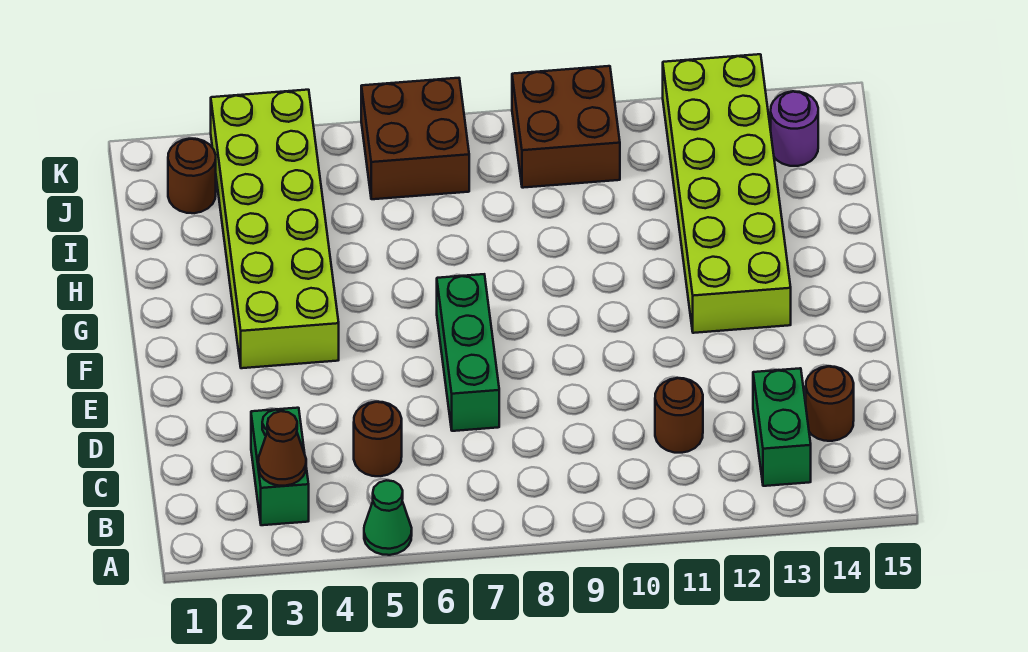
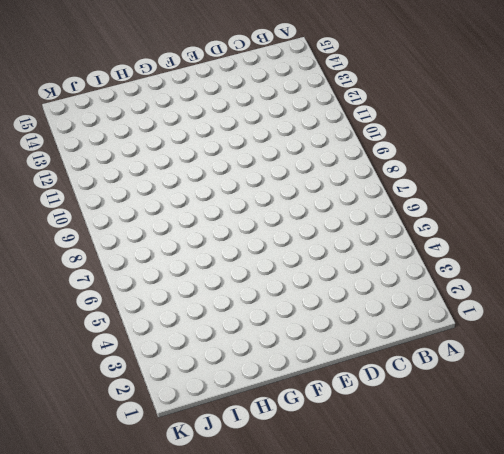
none -> green cone A5 level 1
none -> green brick B3:C3 level 1
none -> green brick B13:C13 level 1

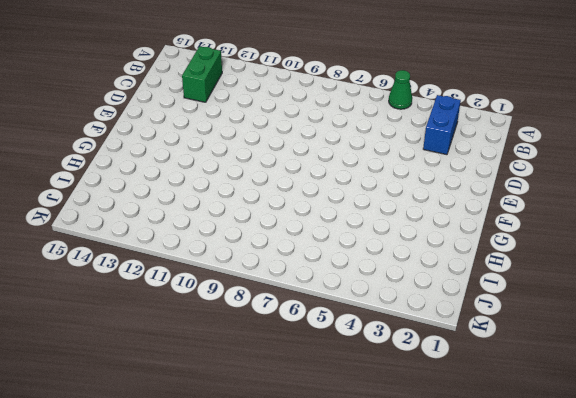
blue brick B3:C3 level 1 -> green brick B3:C3 level 1
none -> brown round brick C5 level 1
none -> brown round brick C11 level 1
none -> brown round brick C14 level 1

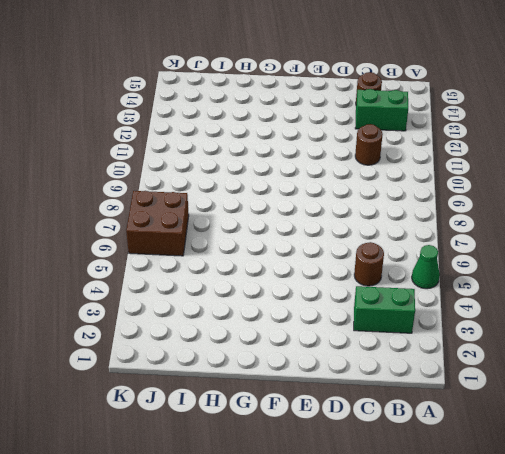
none -> green brick D7:F7 level 1
none -> lime brick F3:K4 level 1
none -> lime brick F12:K13 level 1

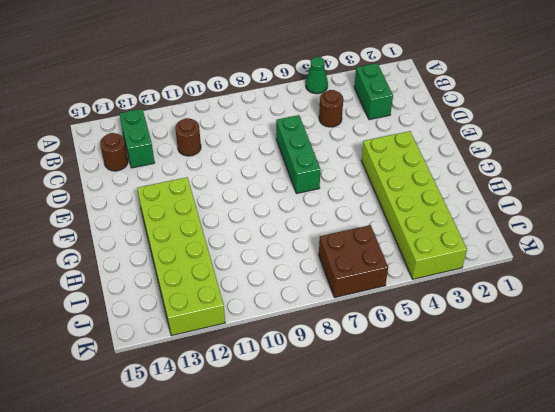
none -> brown round brick J2 level 1
none -> brown brick J9:K10 level 1
none -> purple round brick J14 level 1

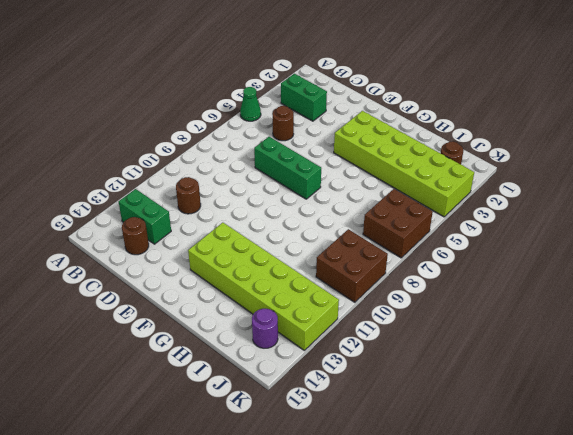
none -> brown cone B3 level 2

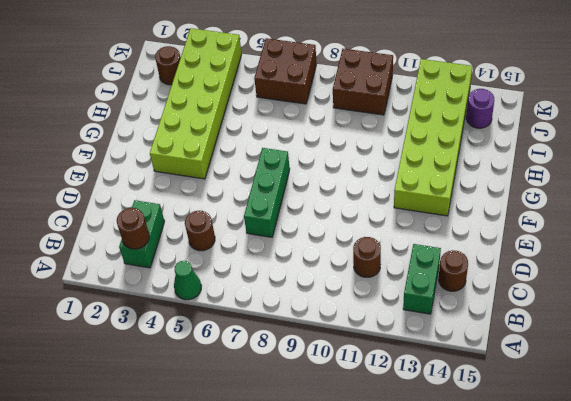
brown round brick B3 level 2 -> brown cone B3 level 2

